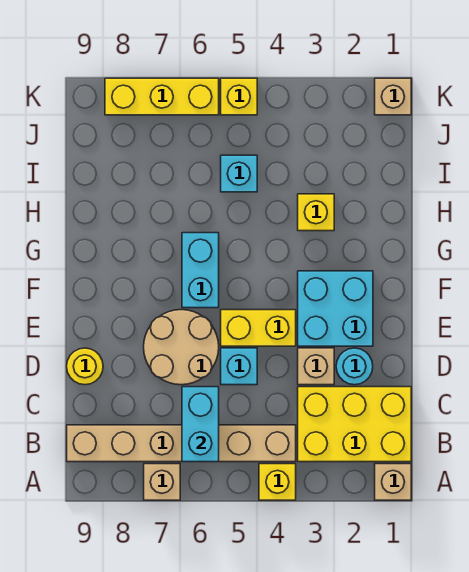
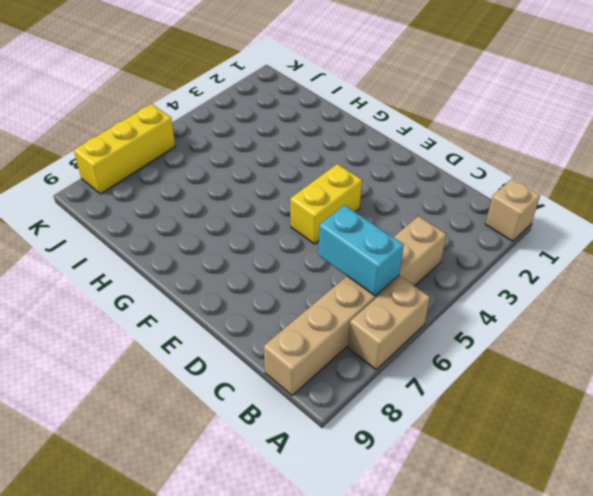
tan brick A6:A7 level 1 -> tan brick A7 level 1
none -> yellow brick A4 level 1
none -> yellow brick B1:C3 level 1
none -> cyan round brick D2 level 1

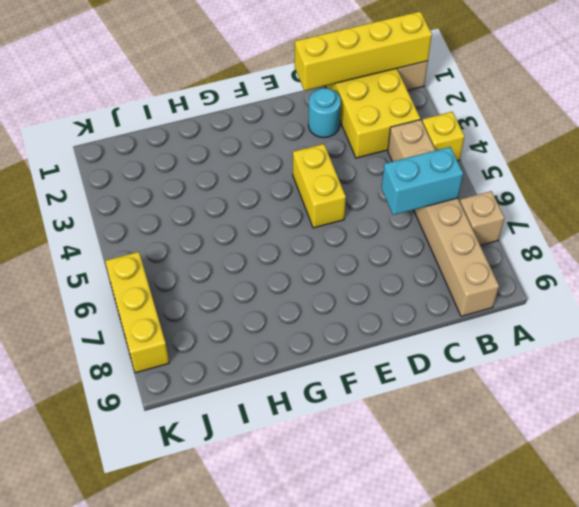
yellow brick A1:D1 level 2 -> none
none -> tan brick D3 level 1
none -> cyan brick D5 level 1
none -> tan round brick D6:E7 level 1

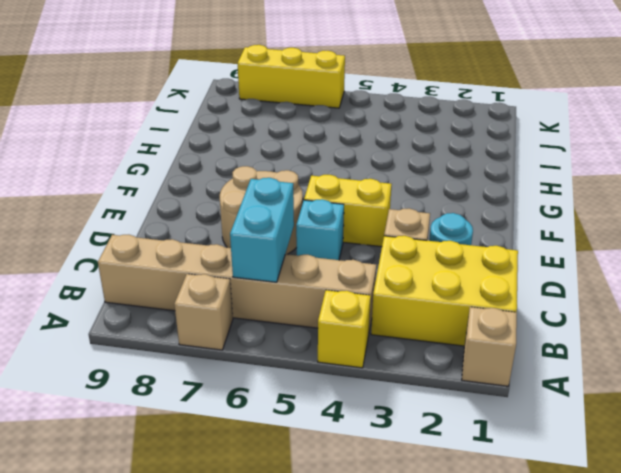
none -> yellow round brick D9 level 1
none -> cyan brick E2:F3 level 1
none -> cyan brick F6:G6 level 1

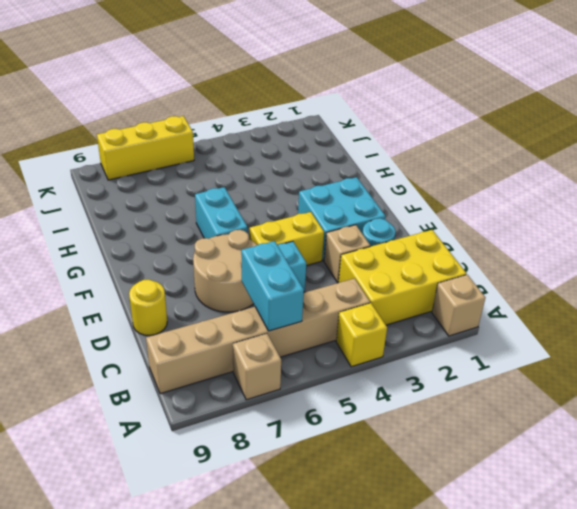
none -> yellow brick H3 level 1
none -> cyan brick I5 level 1
none -> tan brick K1 level 1

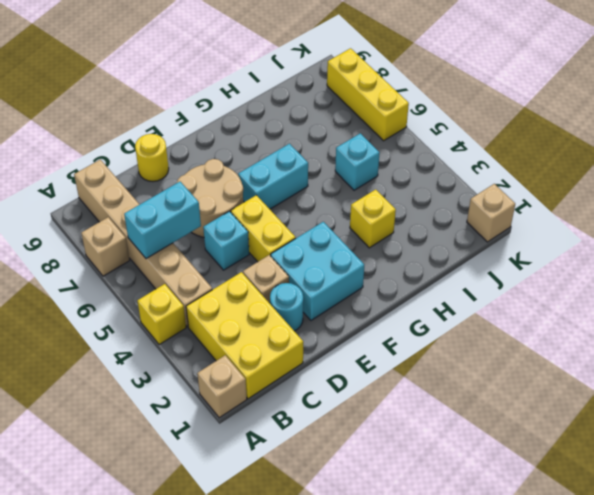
none -> yellow brick K5 level 1

